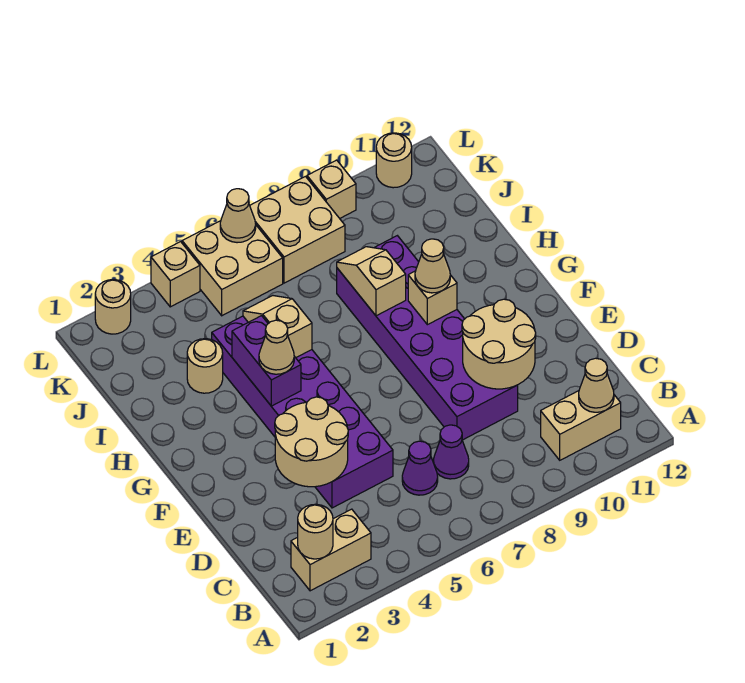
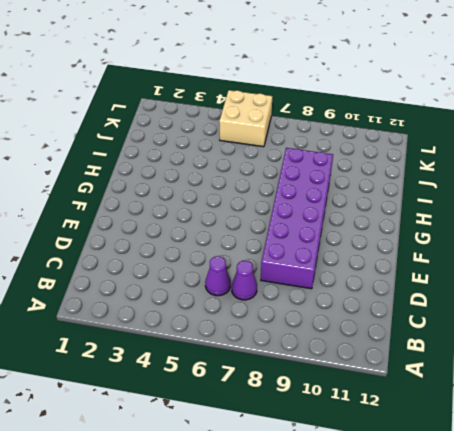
none -> tan brick B2:B3 level 1
none -> tan brick B10:B11 level 1
none -> purple brick D4:I5 level 1

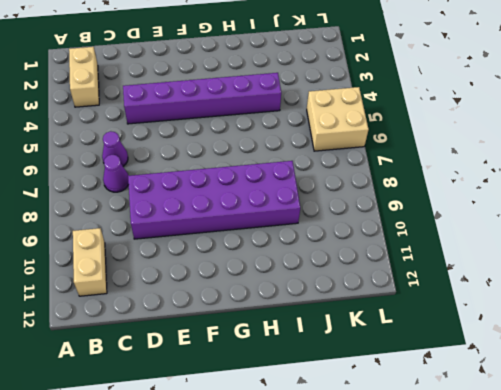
purple brick D4:I4 level 1 -> purple brick D4:I5 level 1
none -> tan round brick I3 level 1
none -> tan brick K7:L8 level 1
none -> tan round brick L2 level 1

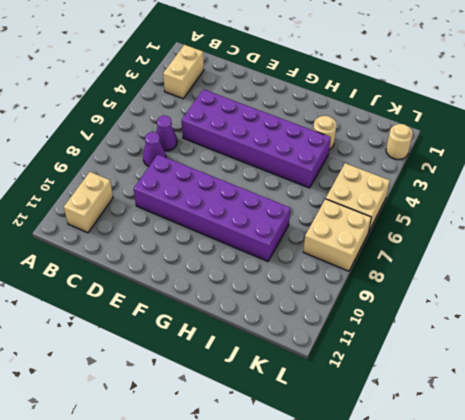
none -> tan brick L4 level 1
none -> tan brick L9 level 1
none -> tan round brick L11 level 1

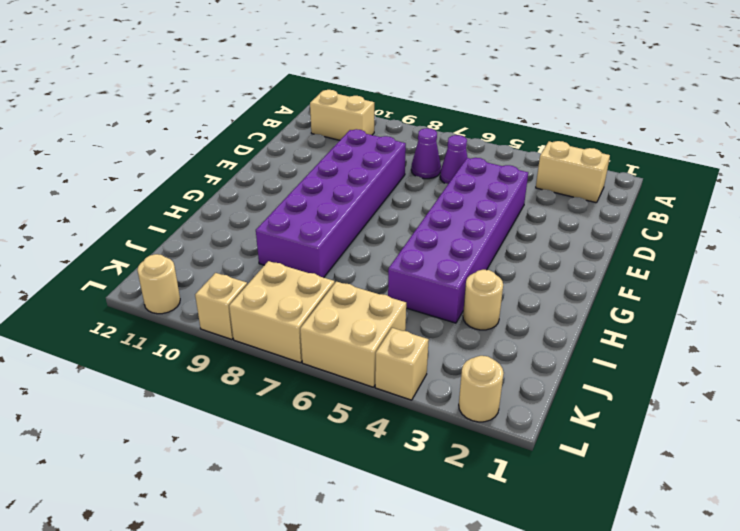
none -> tan round brick B2 level 2
none -> tan cone B11 level 2
none -> tan round brick D3:E4 level 2

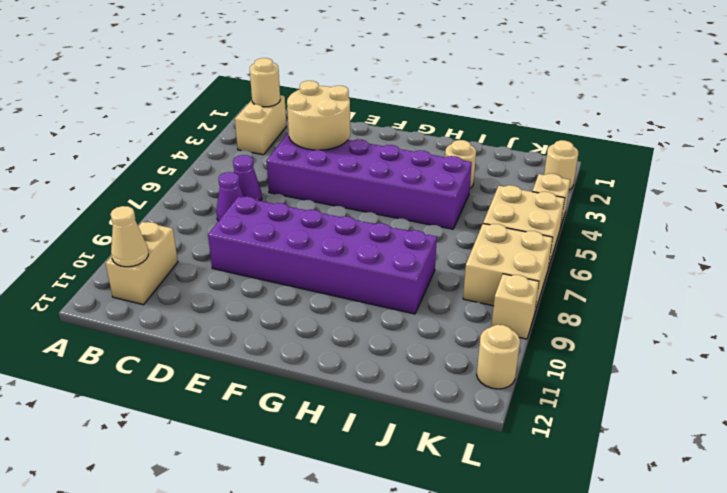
none -> tan round brick D9:E10 level 2
none -> purple brick G4:H4 level 2
none -> tan brick G9 level 2

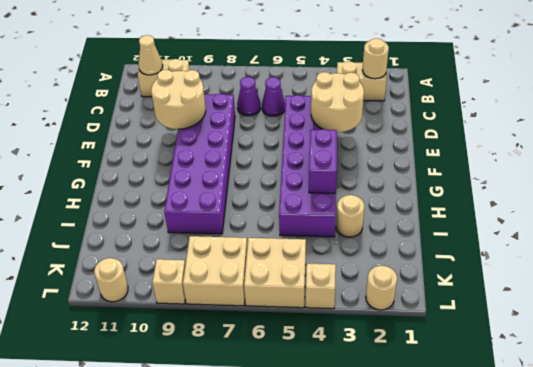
none -> tan brick G9 level 2
none -> tan slope H5:I5 level 2 top H
none -> tan slope H8:I8 level 2 top H

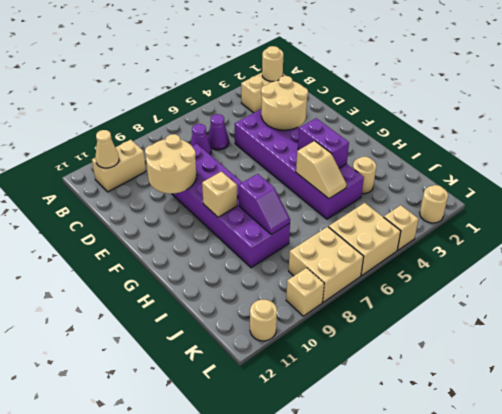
purple slope H8:I8 level 2 top H -> tan slope H8:I8 level 2 top H
none -> tan cone L6 level 2
none -> tan cone G4 level 3
none -> tan cone G9 level 3

